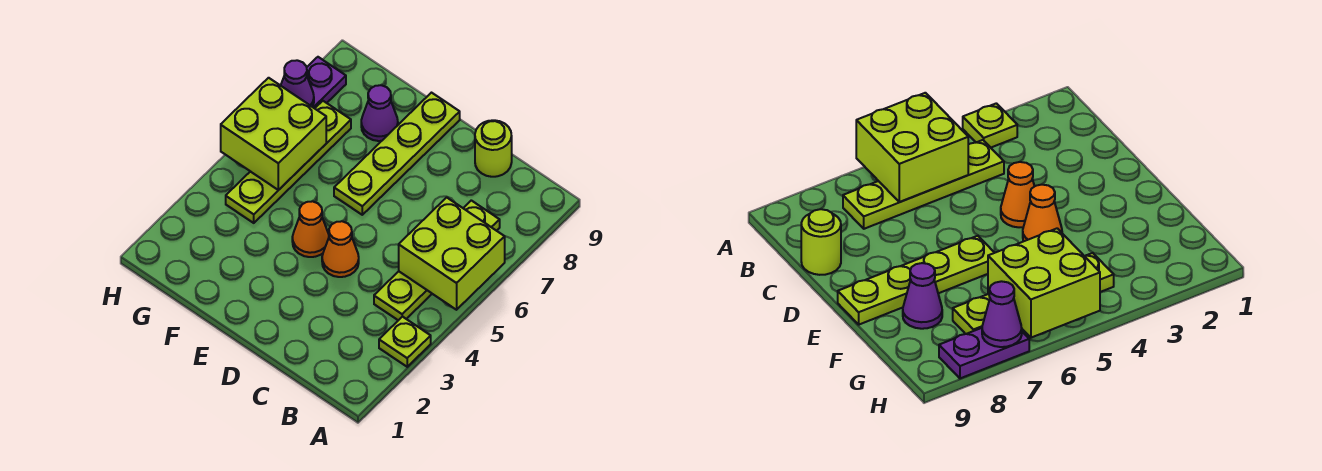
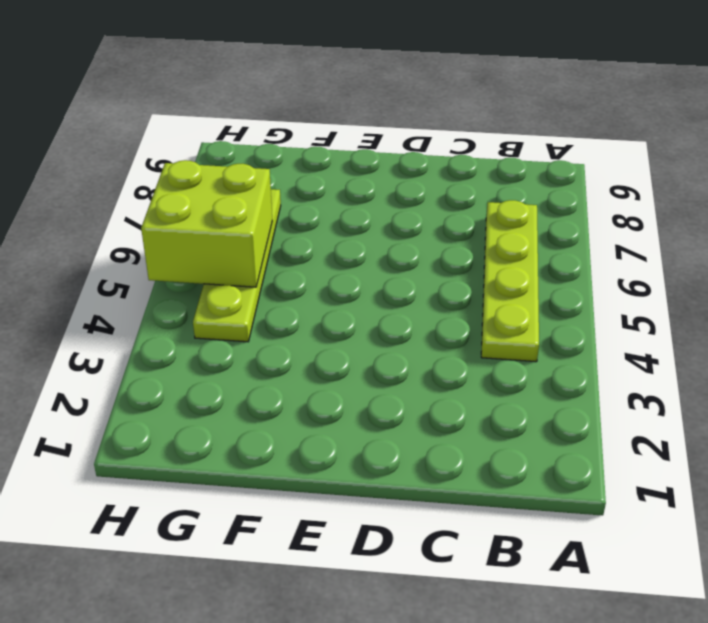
none -> lime plate A3 level 1
none -> lime round brick C9 level 1
none -> orange cone D4 level 1

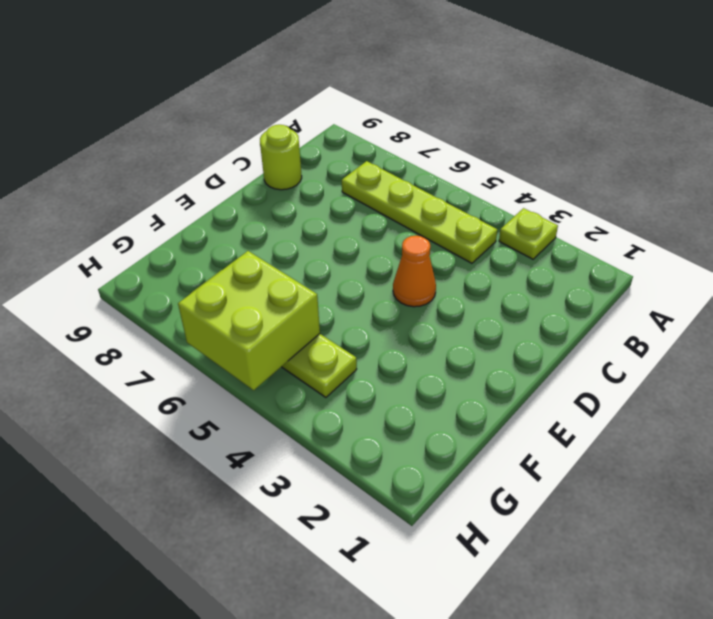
none -> orange cone E4 level 1
none -> lime plate E6:E9 level 1
none -> purple cone F8 level 1

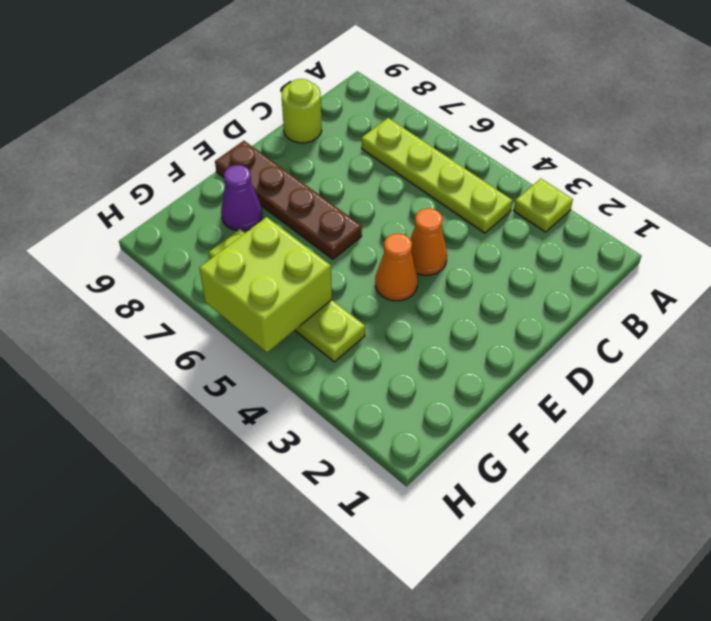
brown plate E6:E9 level 1 -> lime plate E6:E9 level 1
none -> purple plate H7:H8 level 1
none -> lime brick A5:B6 level 2
none -> purple cone H7 level 2

